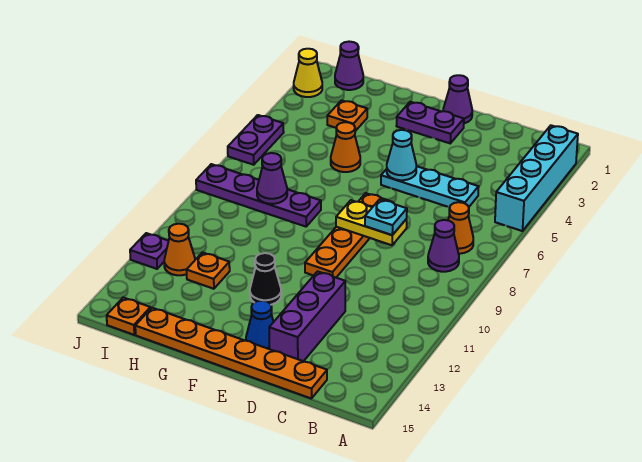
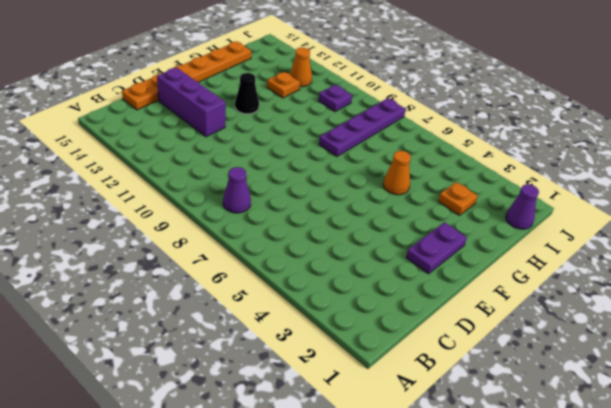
purple plate I10 level 1 -> purple plate J12 level 1
none -> cyan brick A2:A5 level 1
none -> orange cone B7 level 1
none -> cyan plate C5:E5 level 1

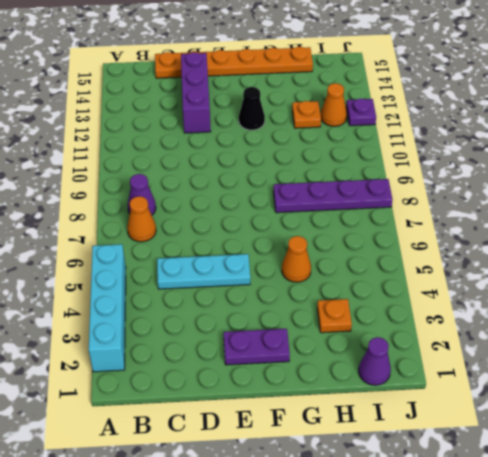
none -> purple cone E1 level 1
none -> orange plate E7:E10 level 1
none -> blue cone E14 level 1

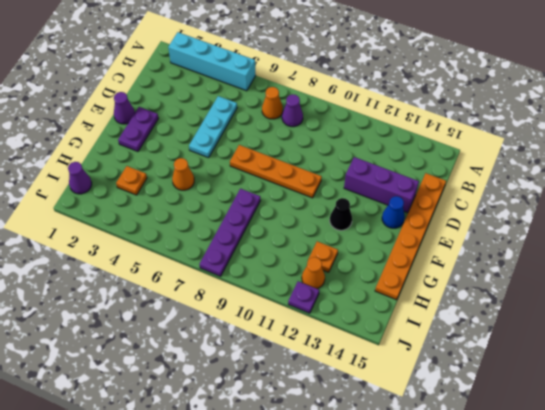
none -> orange plate I15 level 1
none -> yellow cone J2 level 1
none -> purple plate J5:J6 level 1

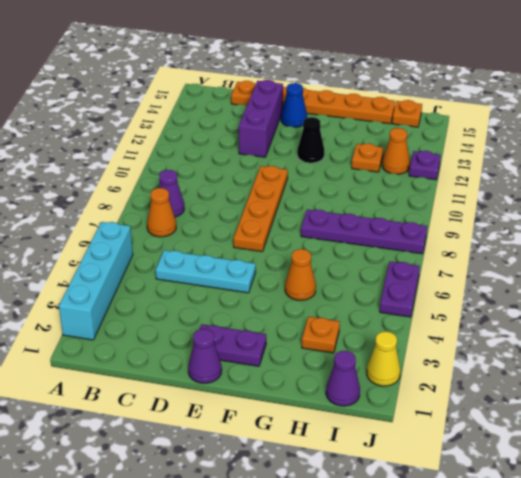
none -> yellow plate D8:E8 level 2
none -> cyan cone E5 level 2
none -> purple cone H8 level 2

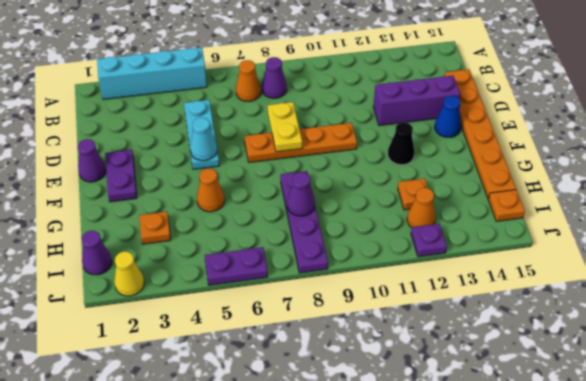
none -> cyan plate D8 level 3

